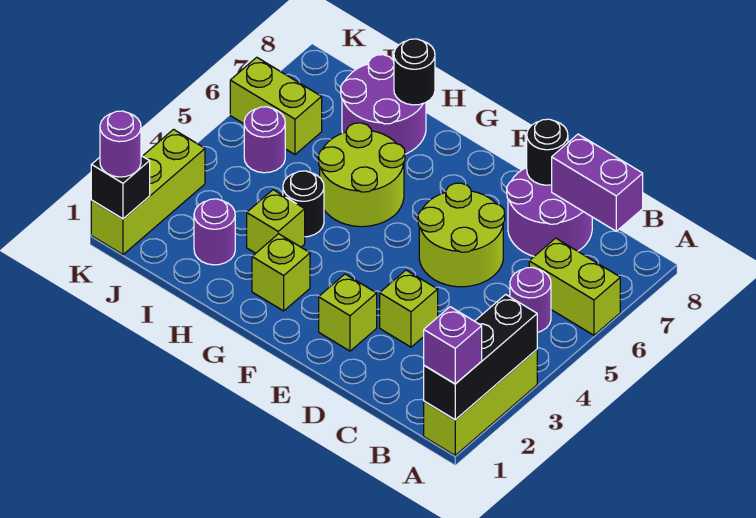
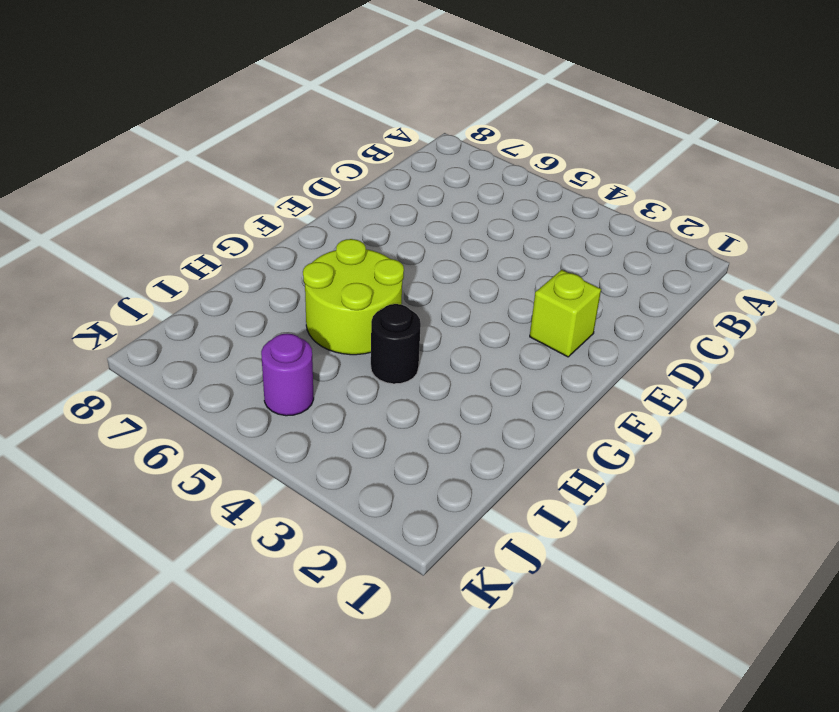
none -> lime brick A1:A3 level 1
none -> lime brick A6:B6 level 1
none -> purple round brick B5 level 1

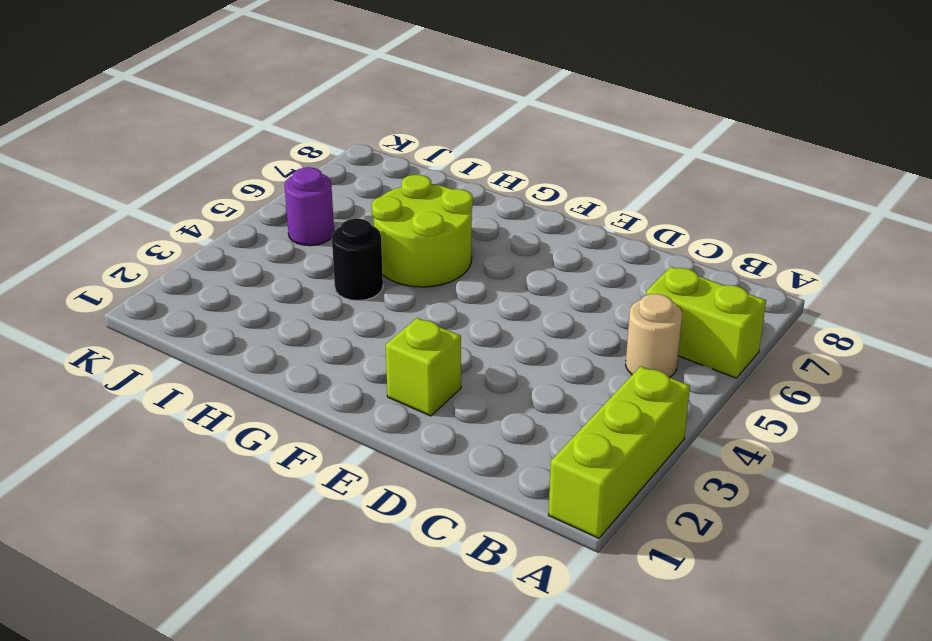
tan round brick B5 level 1 -> purple round brick B5 level 1
none -> purple round brick C7:D8 level 1
none -> lime brick D3 level 1
none -> lime round brick D5:E6 level 1

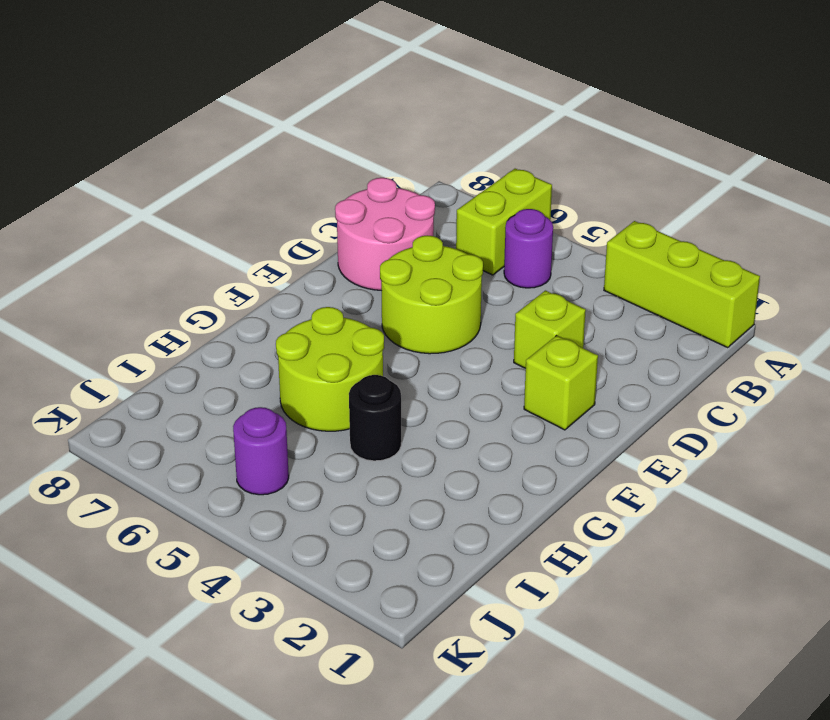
pink round brick C7:D8 level 1 -> purple round brick C7:D8 level 1
none -> lime brick G2 level 1
none -> lime brick H3 level 1
none -> purple round brick H7:I8 level 1

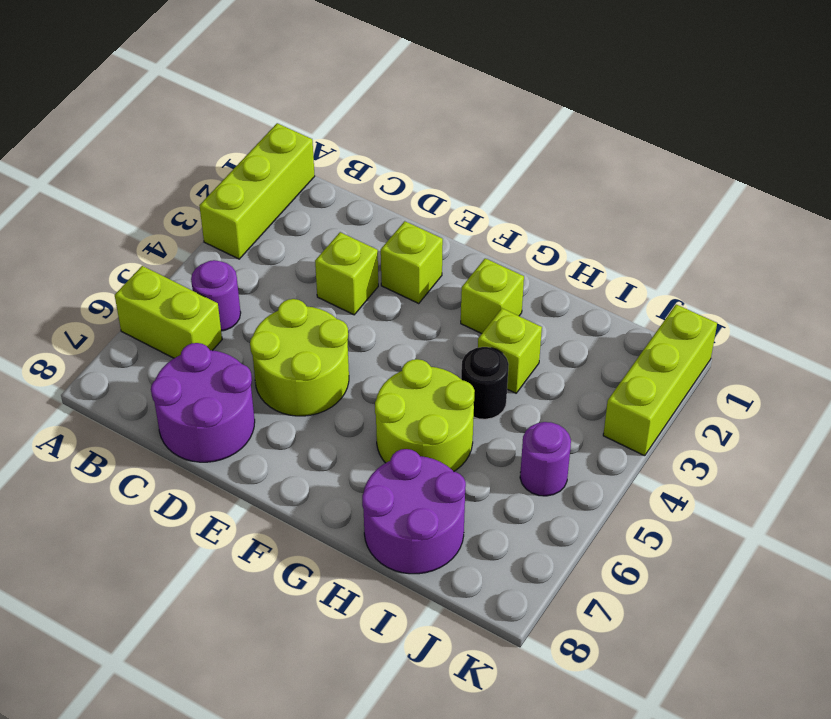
none -> purple round brick I2 level 1
none -> lime brick J6:K6 level 1
none -> black brick A1:A3 level 2

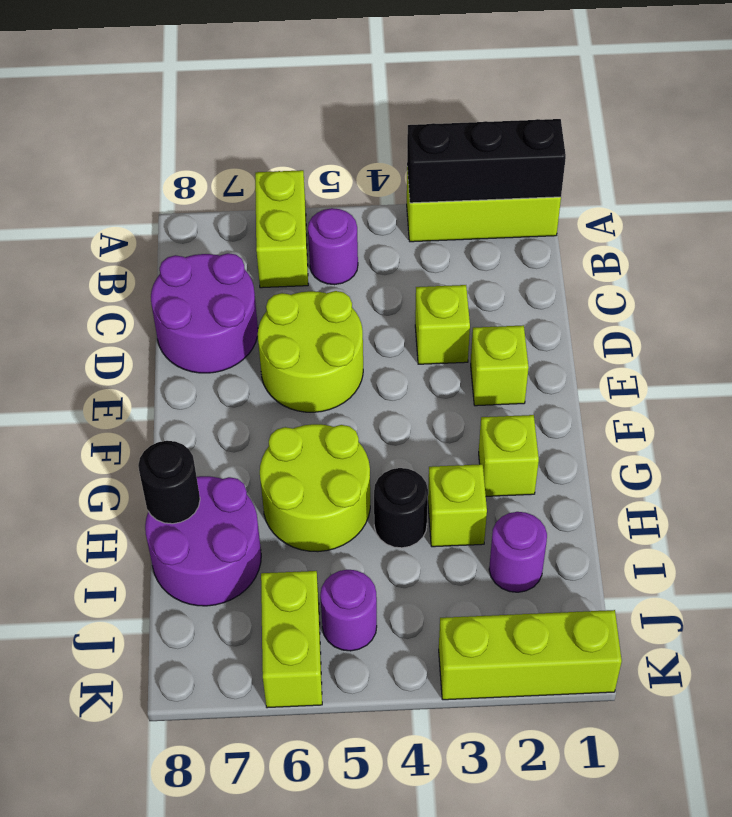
none -> purple brick B8:C8 level 2
none -> black round brick D8 level 2
none -> black brick K1 level 2

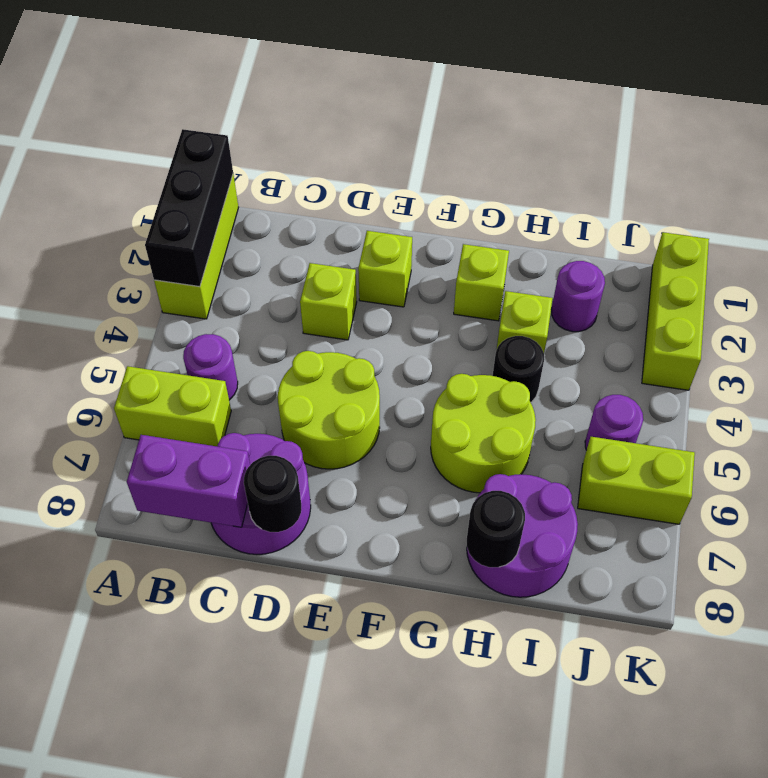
none -> black brick K1 level 2
none -> purple brick A1 level 3
none -> purple round brick K1 level 3

